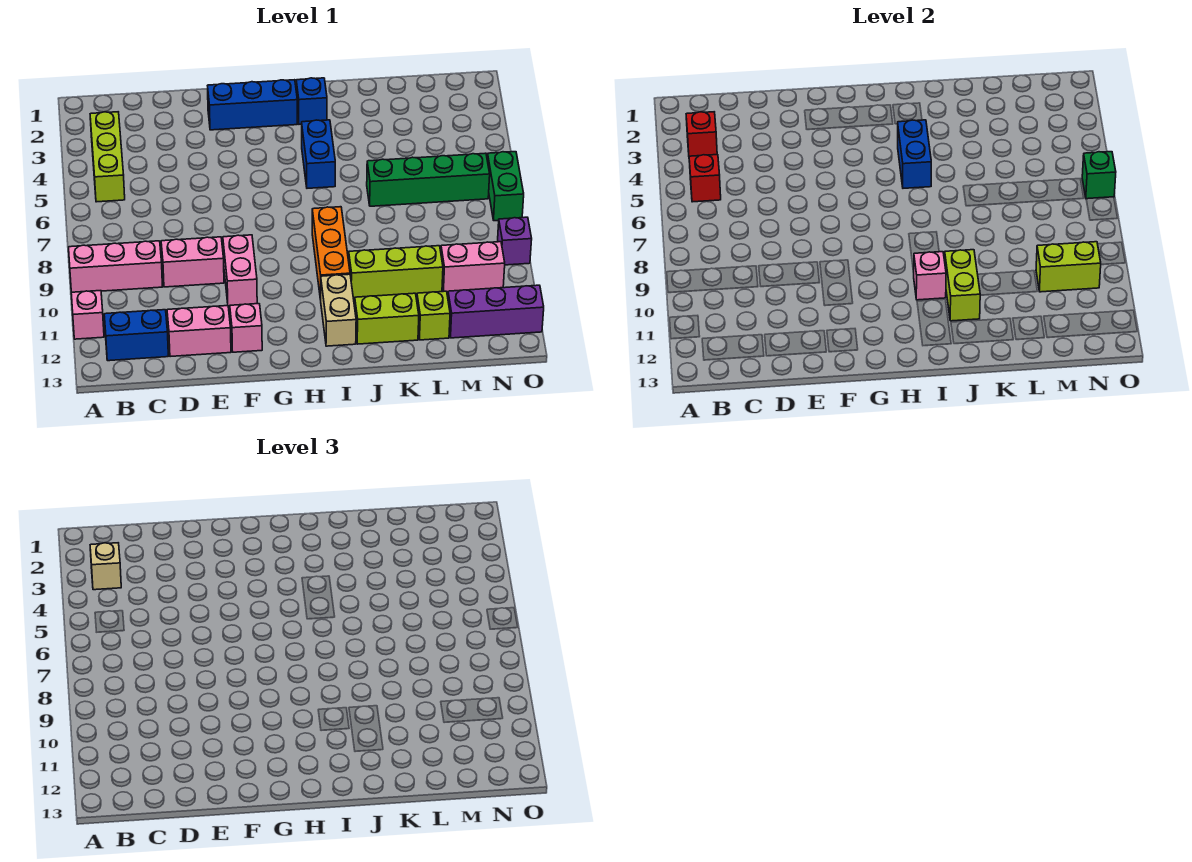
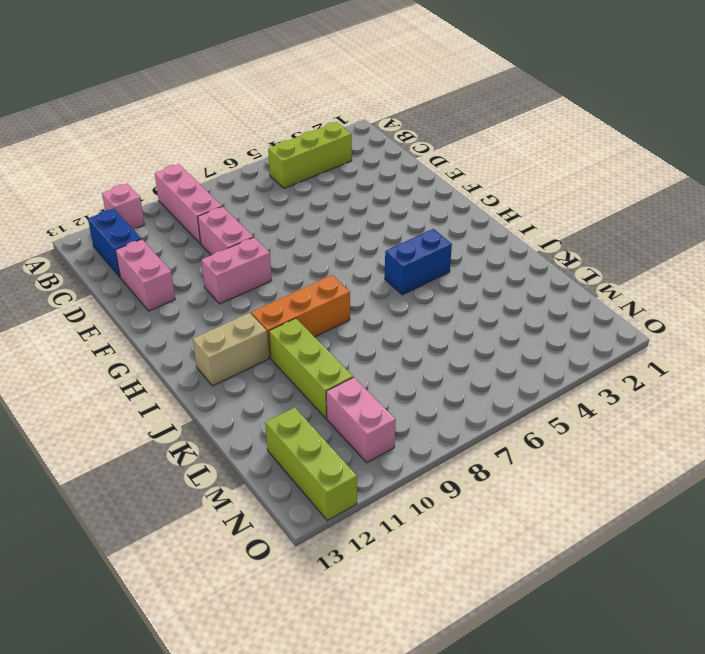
lime brick M12:O12 level 1 -> purple brick M12:O12 level 1
none -> blue brick F2:H2 level 1
none -> pink brick F12 level 1
none -> blue brick I2 level 1

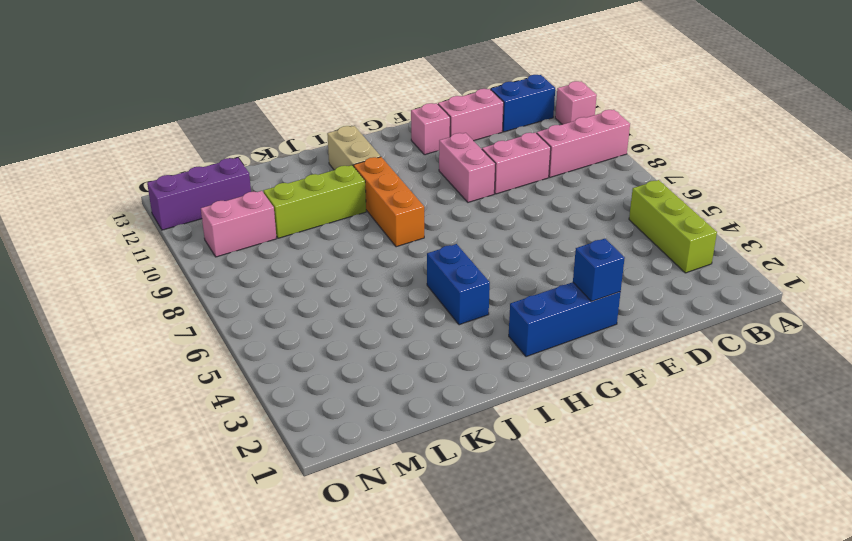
blue brick F2 level 2 -> blue brick I2 level 1
none -> lime brick J12:K12 level 1
none -> green brick K6:N6 level 1
none -> lime brick L12 level 1

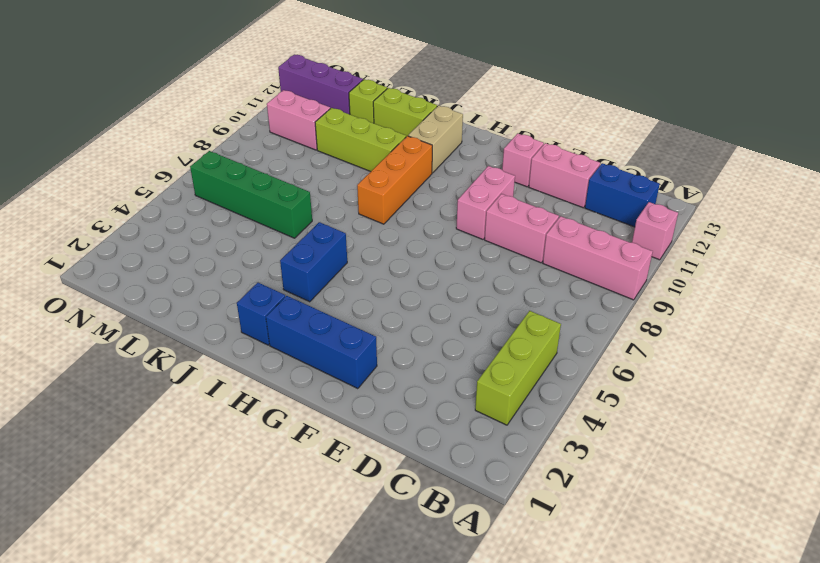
none -> green brick O6:O7 level 1
none -> purple brick O9 level 1
none -> red brick B3 level 2

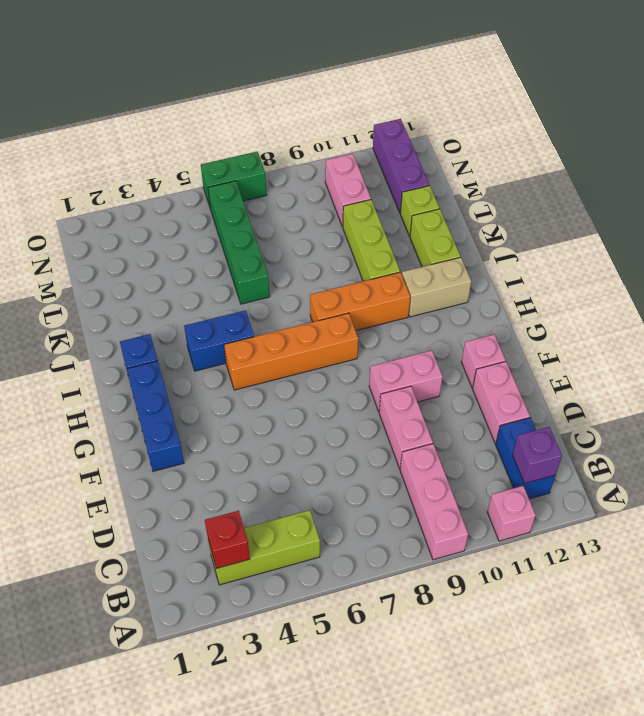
purple brick B12 level 2 -> purple brick O9 level 1
orange brick H5:H8 level 1 -> none
none -> red brick B5 level 2
none -> blue brick I4:I5 level 2
none -> pink brick I10 level 2

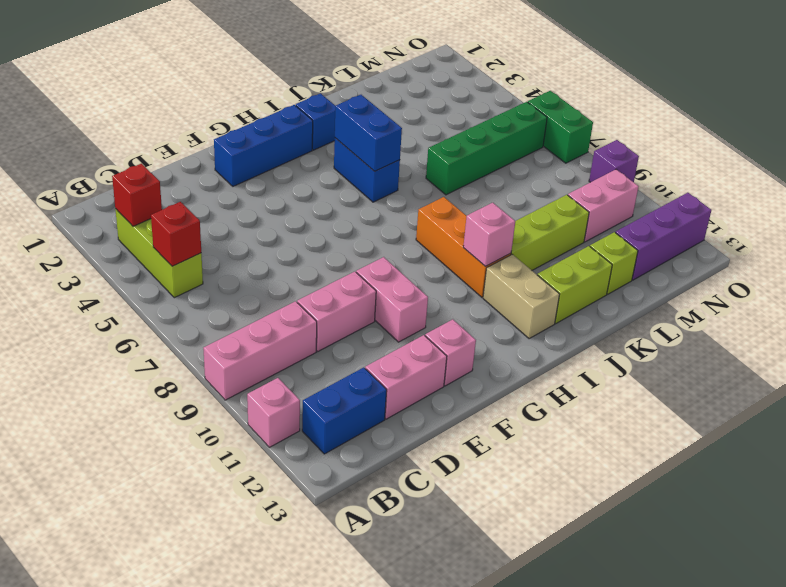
none -> lime brick J10:J11 level 2
none -> lime brick M10:N10 level 2
none -> green brick O6 level 2

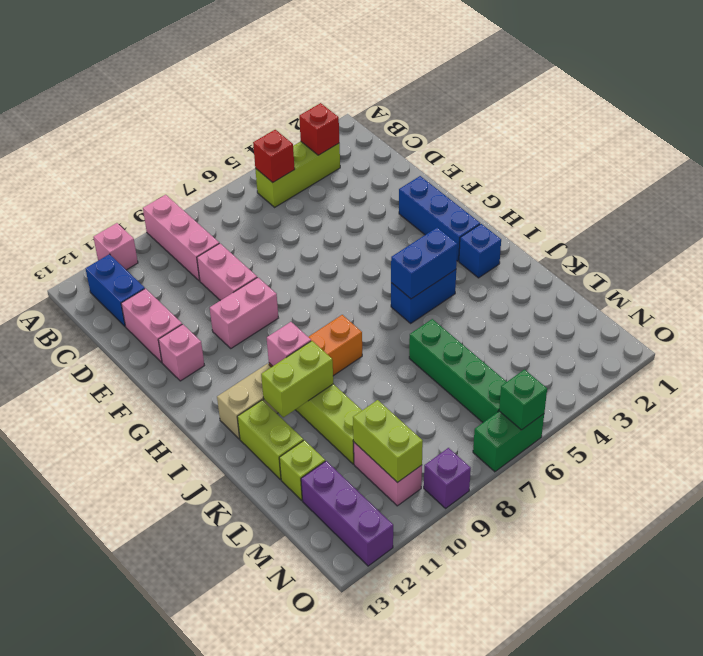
none -> tan brick B3 level 3

